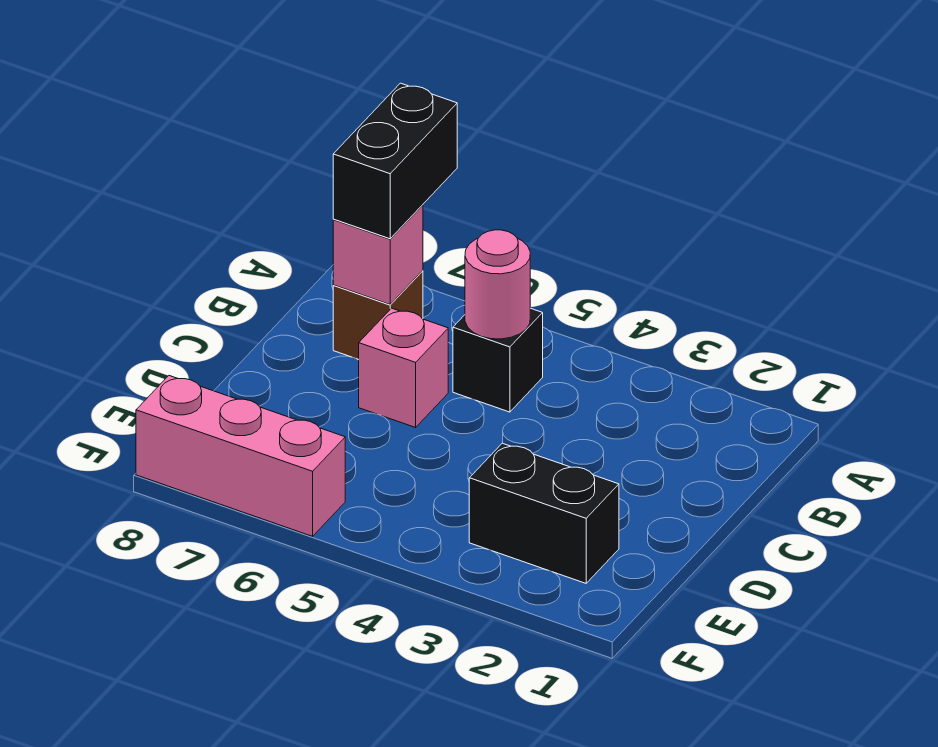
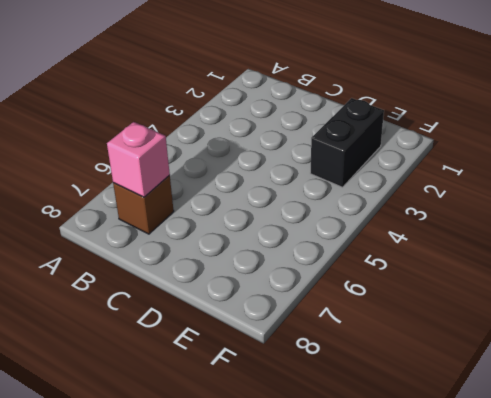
none -> black brick B5 level 1
none -> pink brick C6 level 1

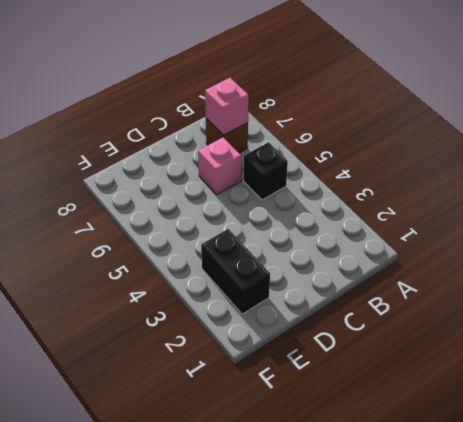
none -> pink brick F6:F8 level 1
none -> pink round brick B5 level 2

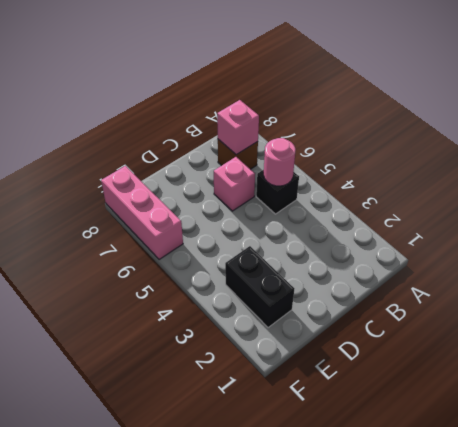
none -> black brick A7:B7 level 3

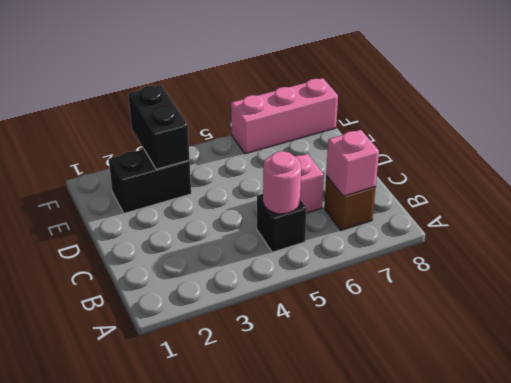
black brick E3:F3 level 2 -> black brick A7:B7 level 3

